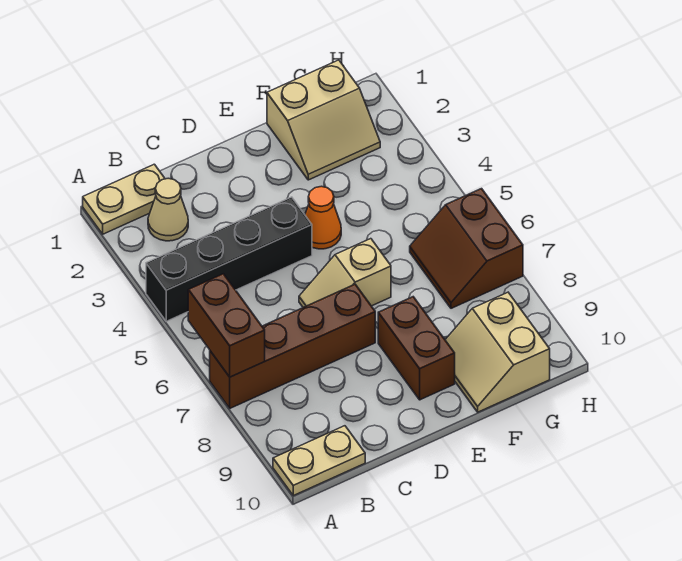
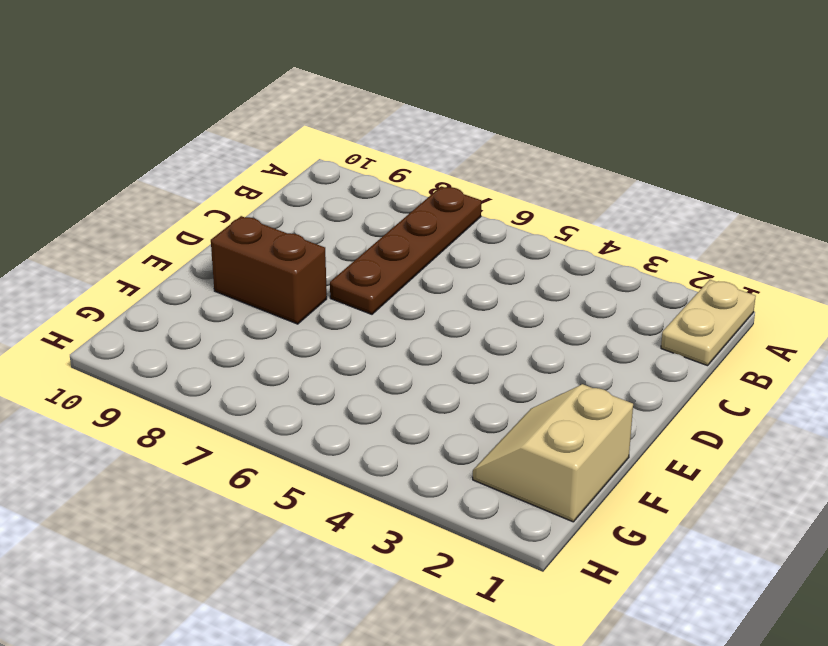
brown plate A7:D7 level 1 -> brown brick A7:D7 level 1
none -> black brick A4:D4 level 1
none -> tan plate A10:B10 level 1
none -> tan cone B2 level 1

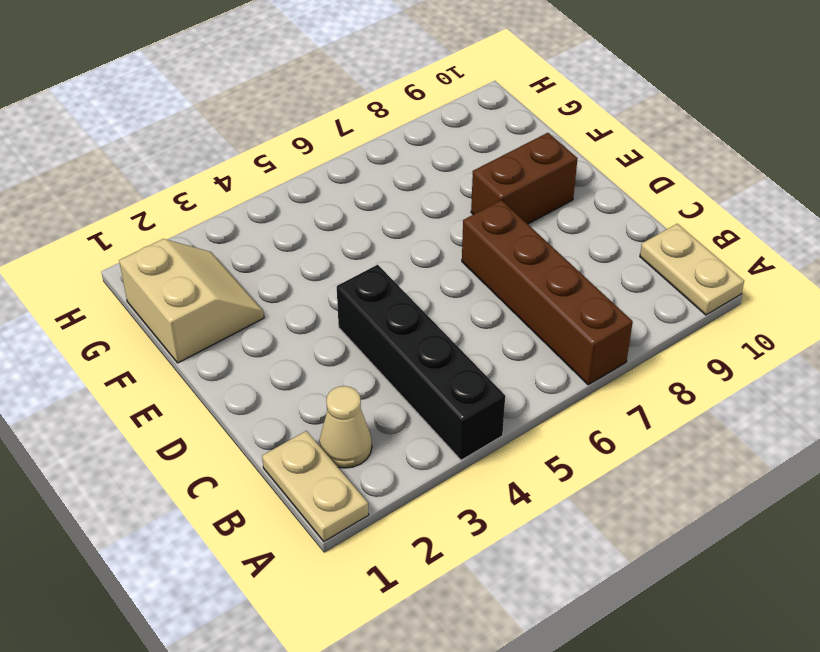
none -> tan slope D6:E6 level 1 top E
none -> orange cone E4 level 1
none -> tan slope F9:G10 level 1 top G

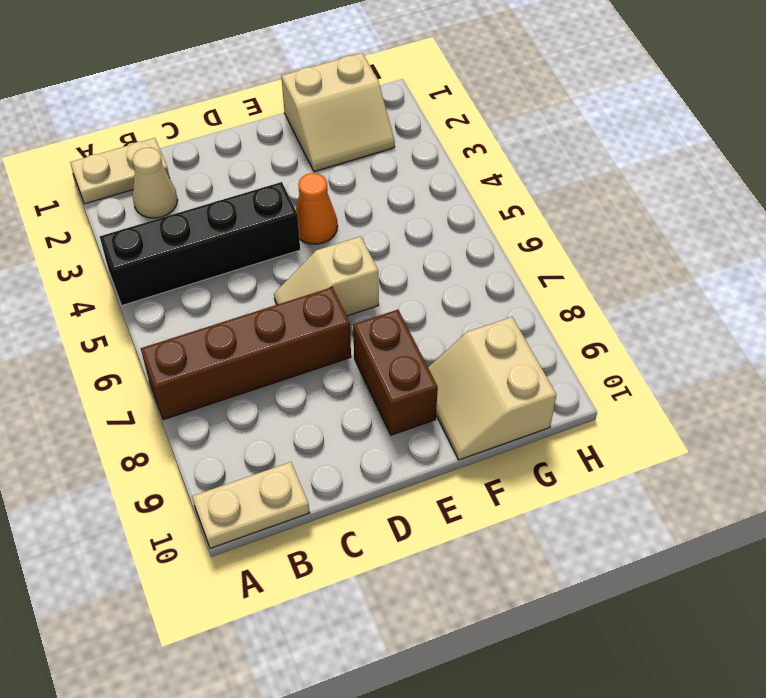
none -> brown slope G6:H7 level 1 top H
none -> brown brick A6:A7 level 2

